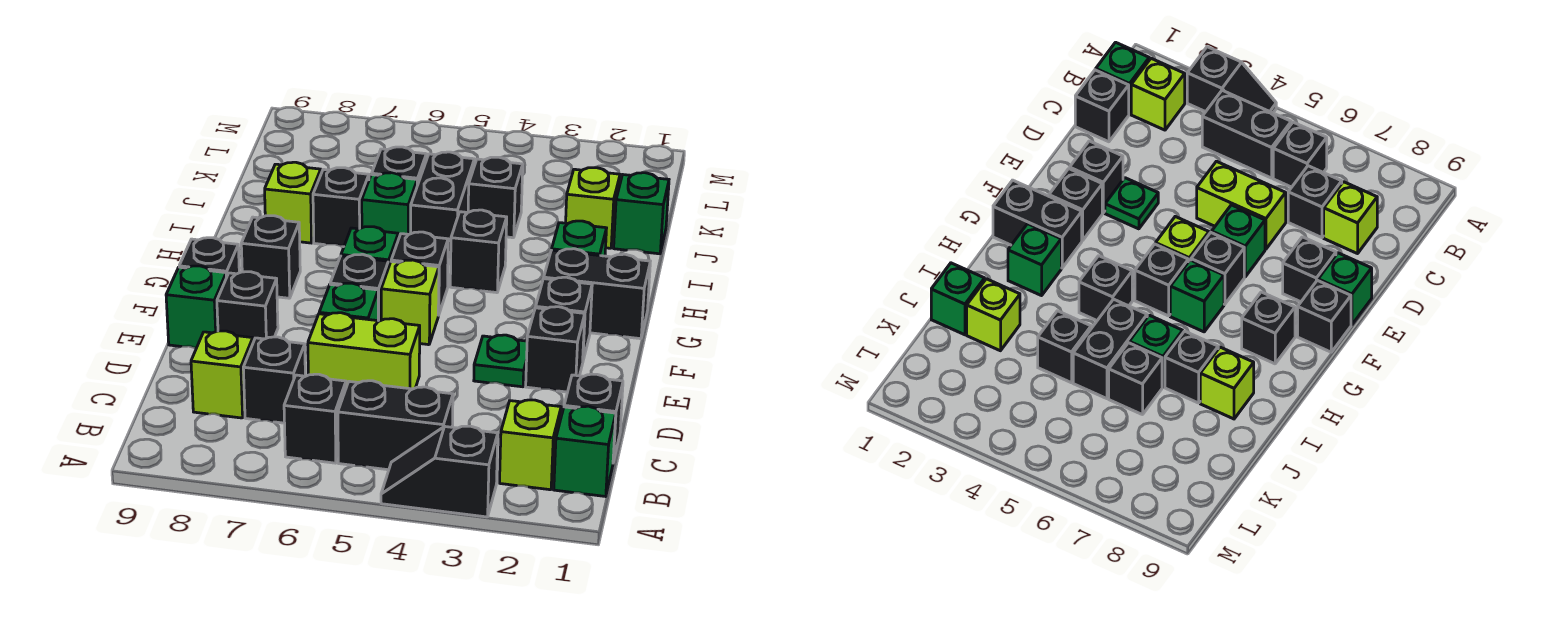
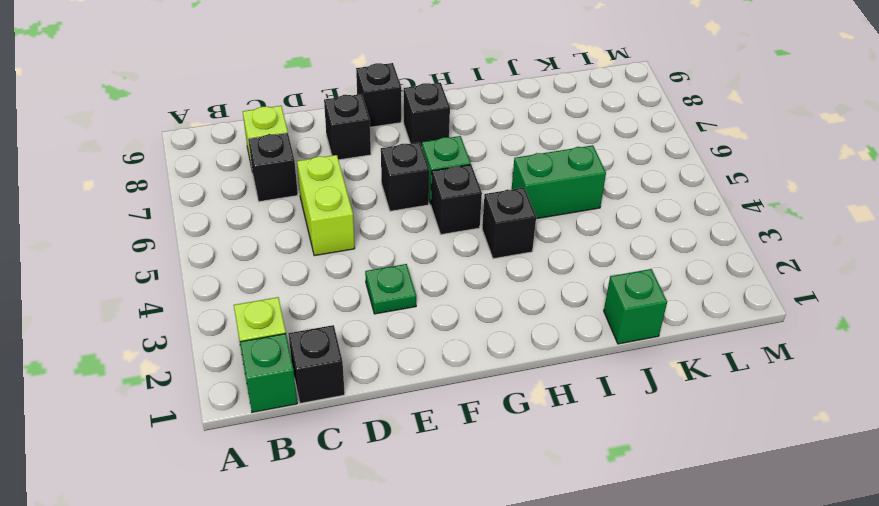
green brick I5:J5 level 1 -> black brick I5:J5 level 1
none -> black slope A3:A4 level 1 top 3
none -> black brick B4:B5 level 1
none -> black brick B6 level 1
none -> black brick E2 level 1

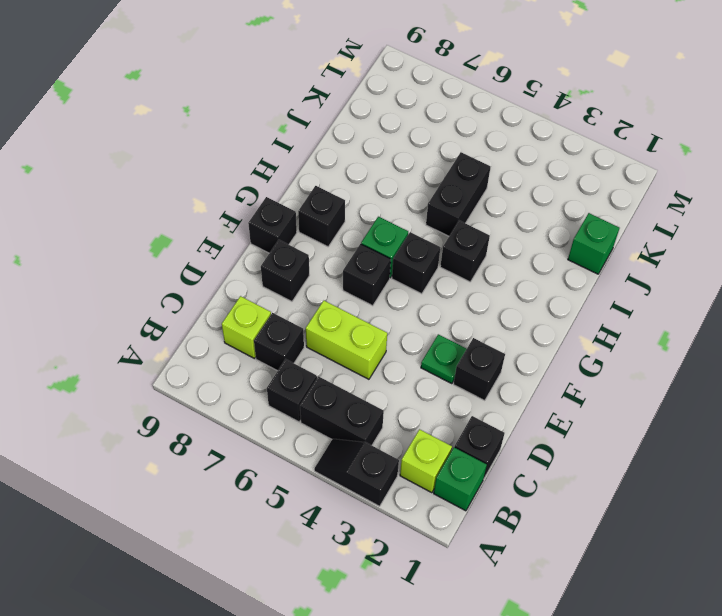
none -> green brick E6 level 1
none -> green brick E9 level 1
none -> black brick F2 level 1
none -> lime brick F5 level 1

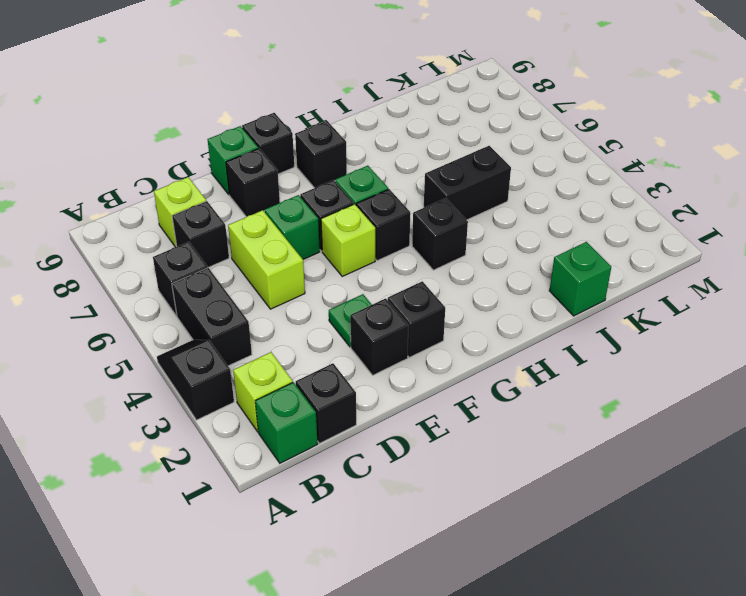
none -> black brick G1:G2 level 1
none -> green brick H2 level 1
none -> green brick I6 level 1
none -> black brick I7 level 1

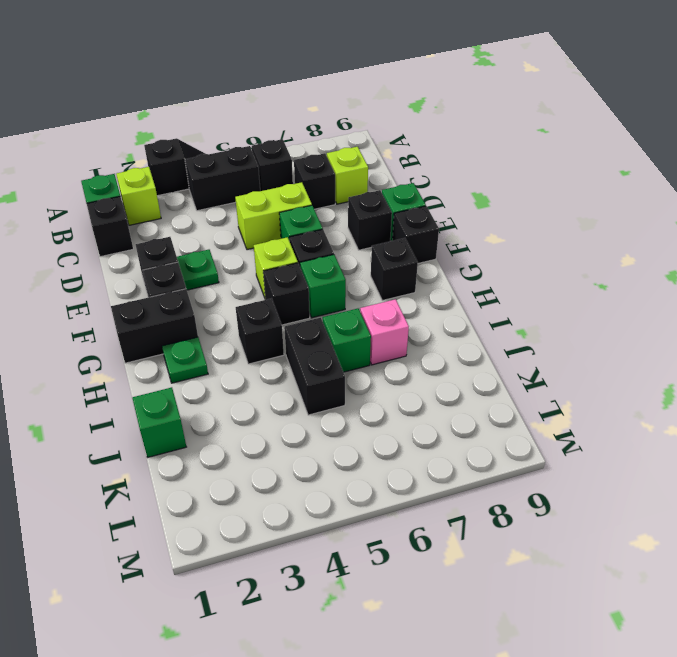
green plate H2 level 1 -> green brick H2 level 1
pink brick I7 level 1 -> black brick I7 level 1
none -> lime brick I8 level 1
none -> lime brick J2 level 1
none -> black brick J4 level 1
none -> black brick J6 level 1

